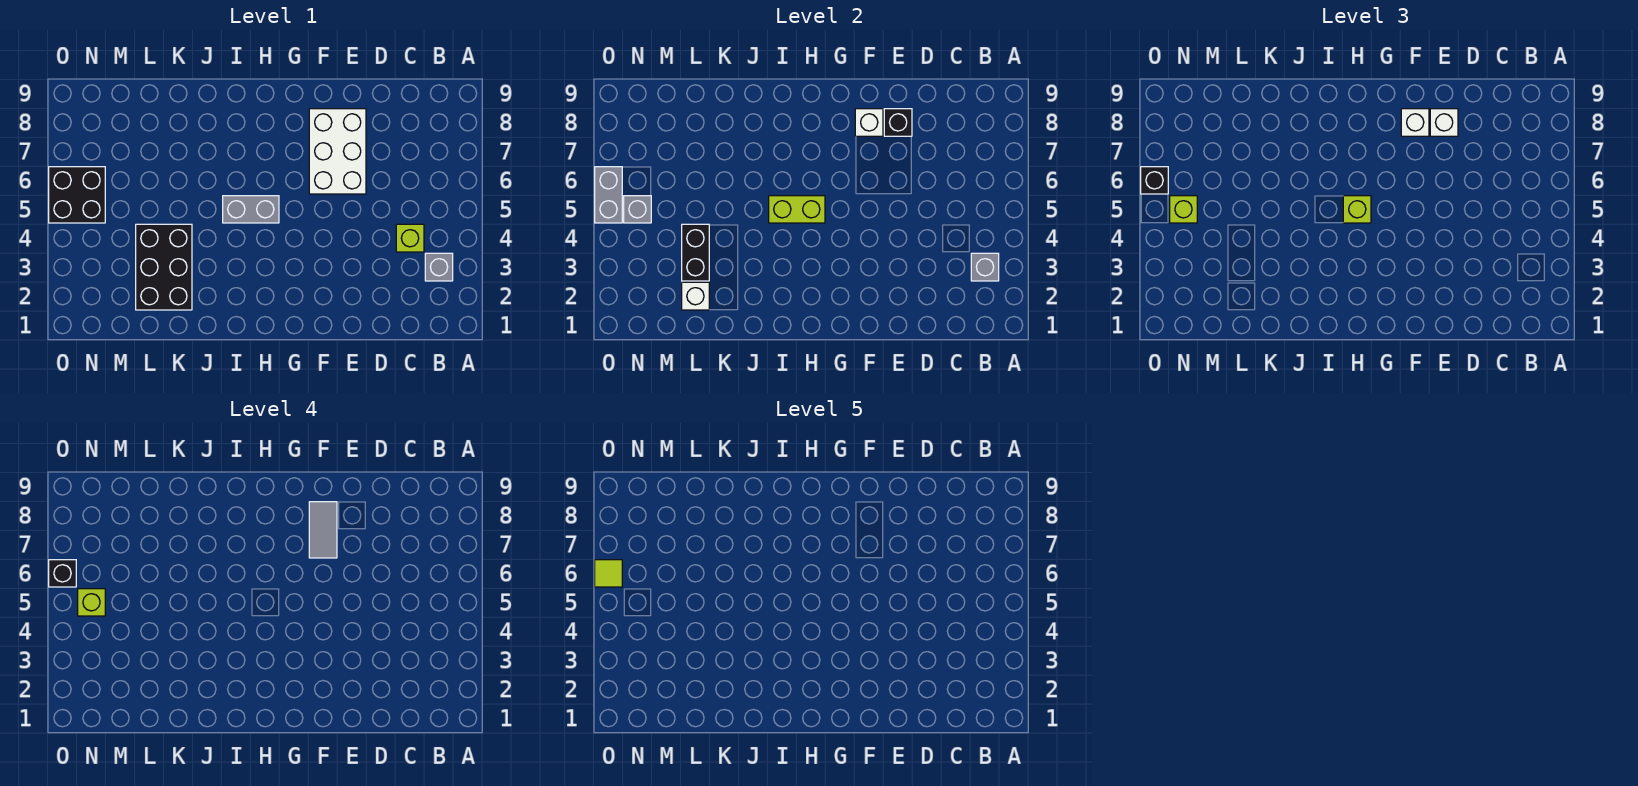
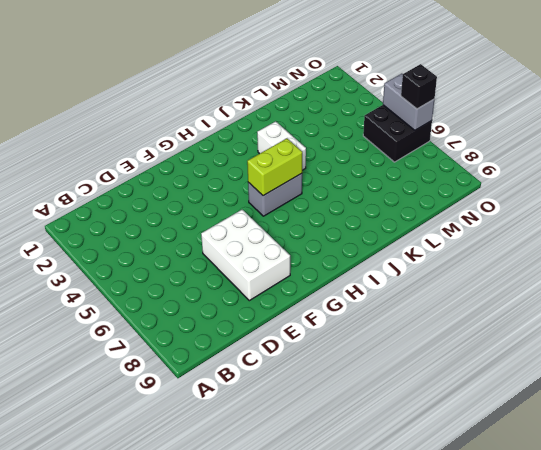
white brick J3:J4 level 1 -> none
none -> grey brick B3 level 1
none -> lime brick C4 level 1
none -> black brick K2:L4 level 1

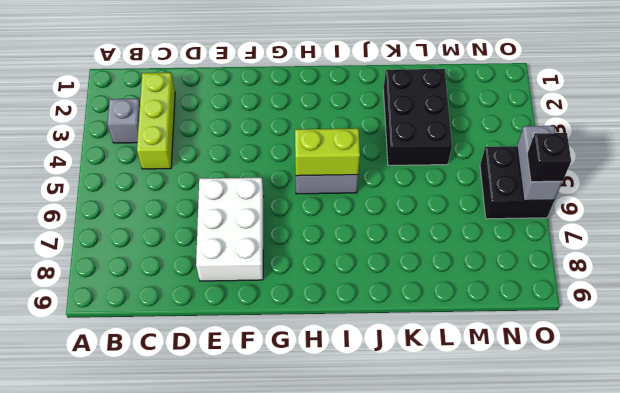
lime brick C2:C4 level 1 -> lime brick C4 level 1
none -> grey brick B3 level 2
none -> black brick E8 level 2
none -> white brick F8 level 2

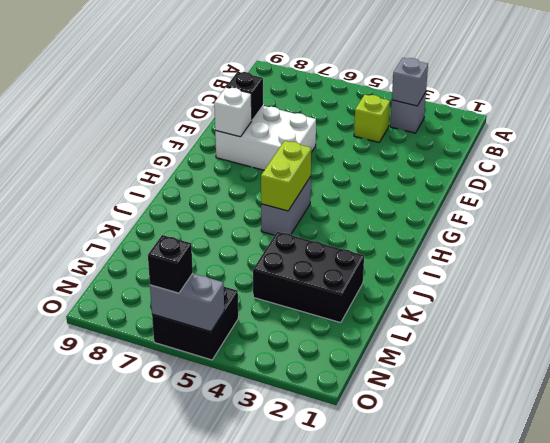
none -> white brick L2 level 2
none -> black brick L3:L4 level 2
none -> grey brick N5 level 2

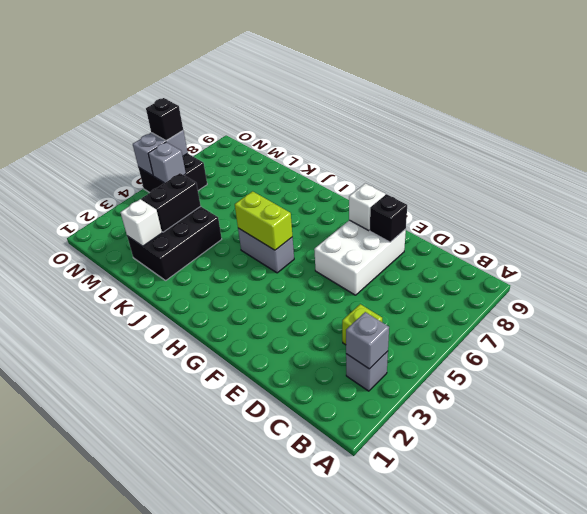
none -> white brick E8 level 3
none -> white brick F8 level 3
none -> lime brick H5 level 3

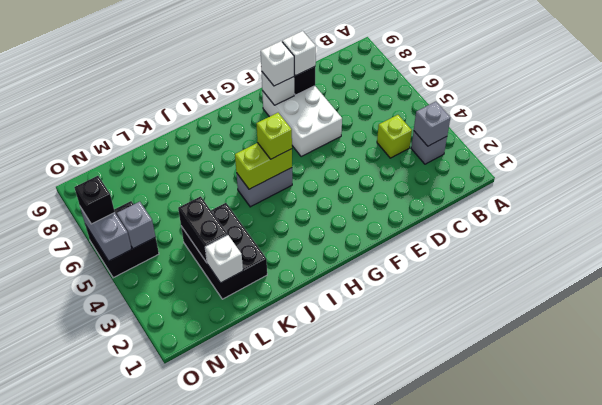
none -> lime brick N5 level 3
none -> grey tile F7:F8 level 4
none -> lime brick N5 level 4

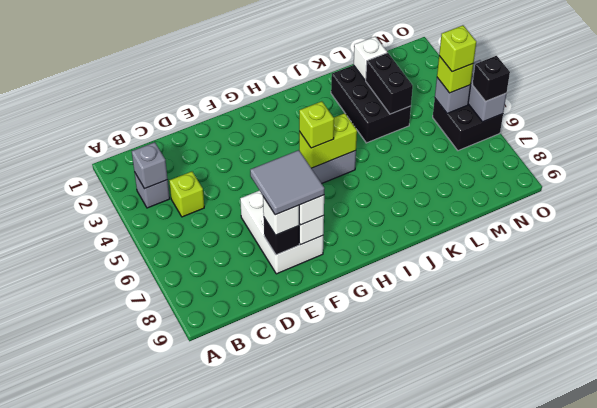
grey tile E7:F8 level 4 -> grey tile F7:F8 level 4
none -> black brick O6 level 4
none -> lime tile O6 level 5

